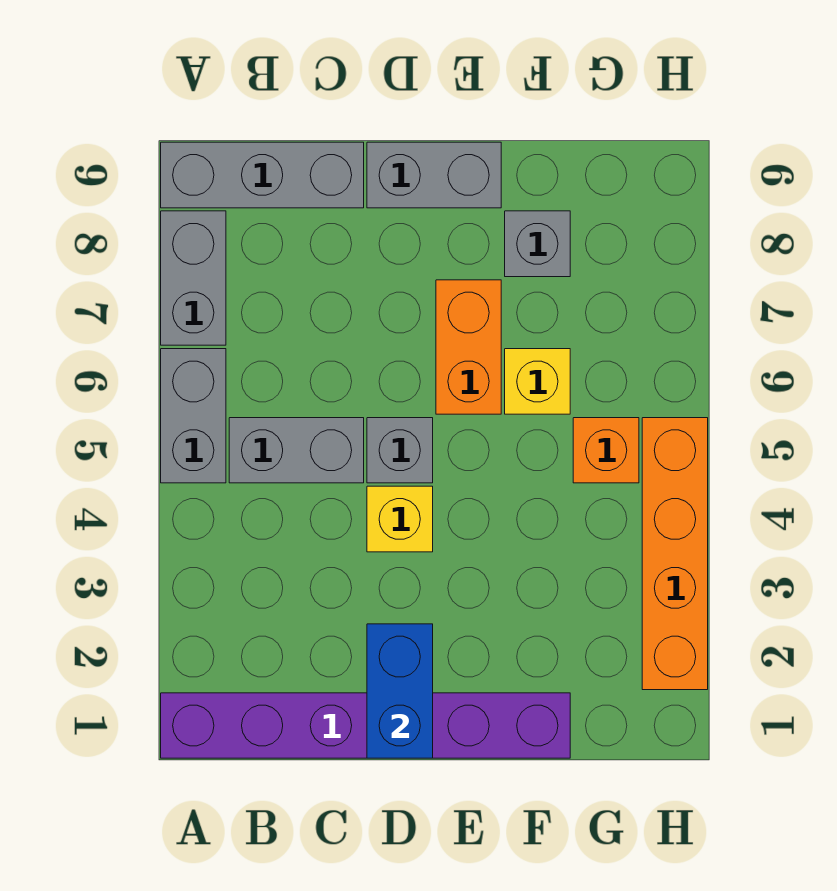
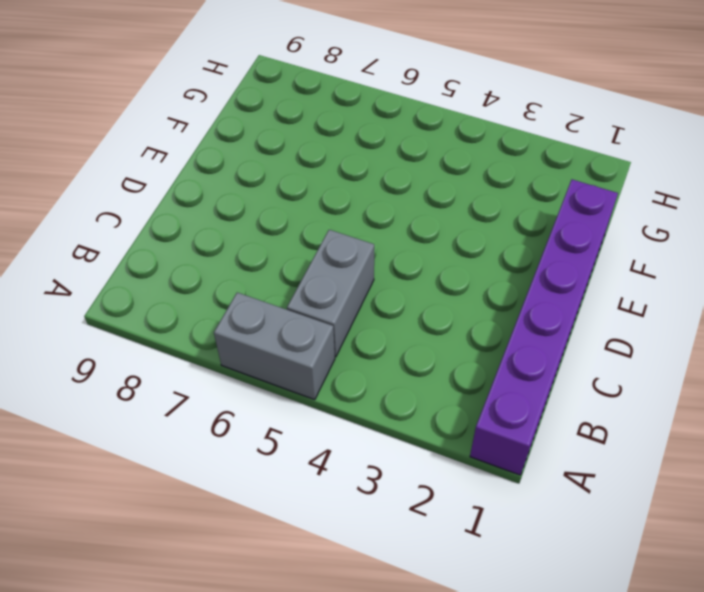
none -> grey brick A7:A8 level 1
none -> grey brick A9:C9 level 1
none -> yellow brick D4 level 1

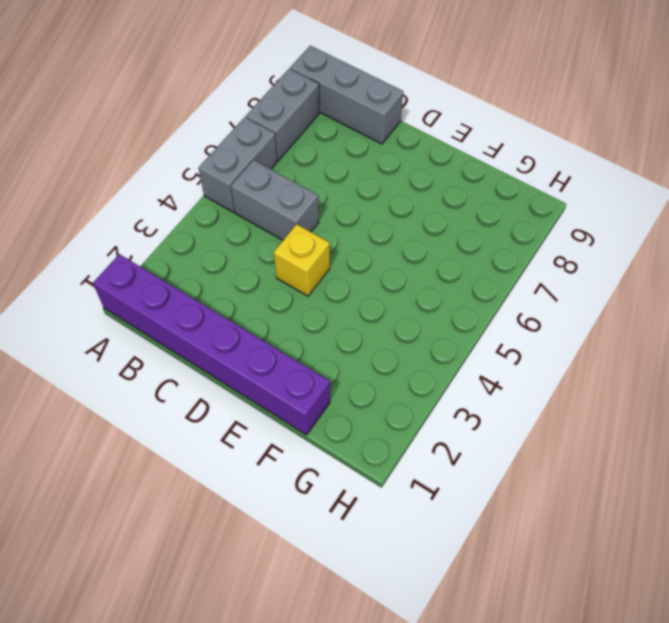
none -> grey brick D5 level 1
none -> grey brick D9:E9 level 1
none -> orange brick E6:E7 level 1

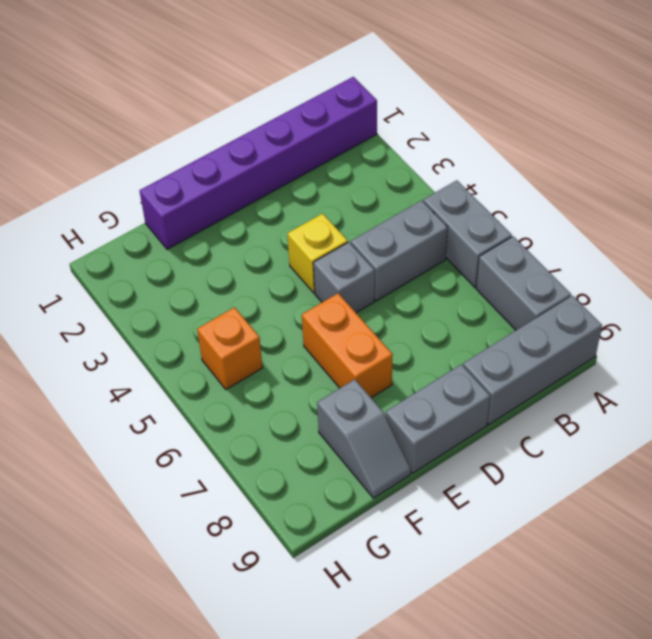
grey slope F8:F9 level 1 top 8 -> grey brick F8 level 1
none -> yellow brick F6 level 1
none -> orange brick H2:H5 level 1
none -> blue brick D1:D2 level 2

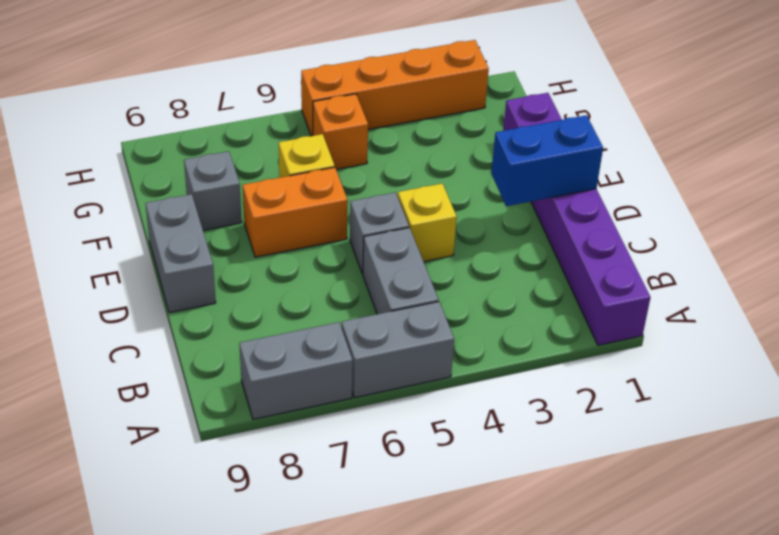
none -> grey brick A9:C9 level 1

